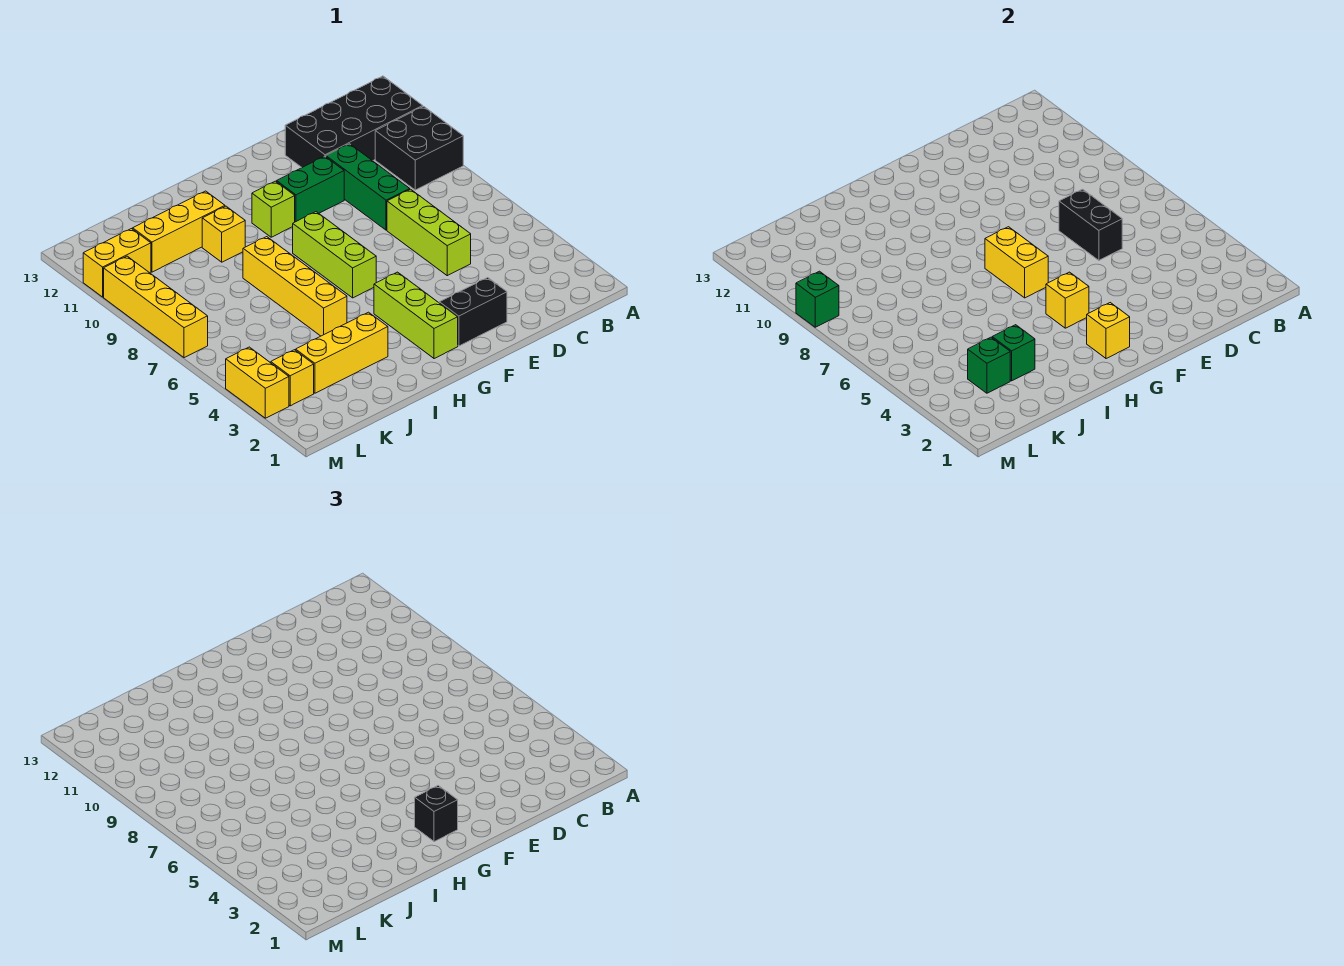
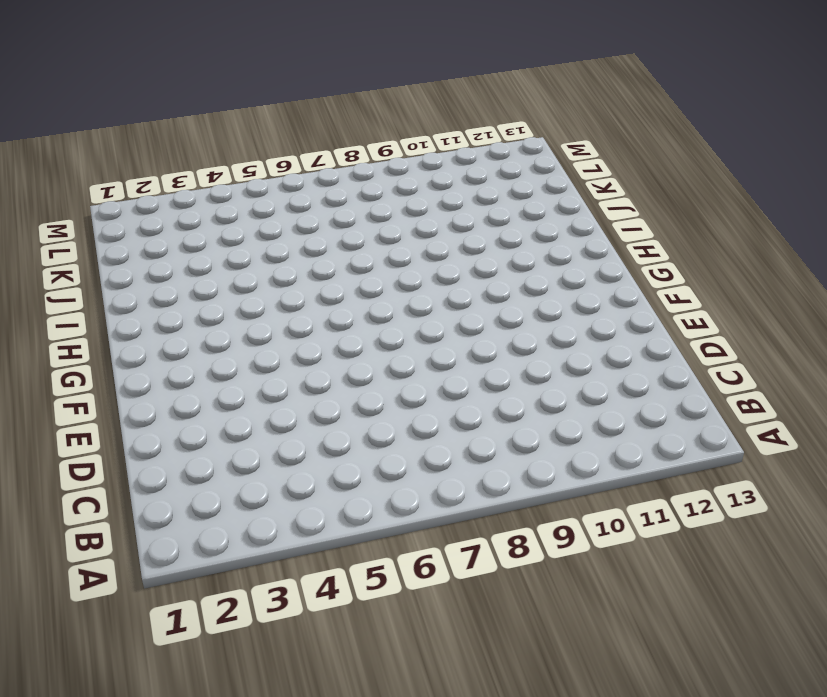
none -> black brick A9:B10 level 1
none -> black brick A11:D12 level 1
none -> lime brick D5:D7 level 1

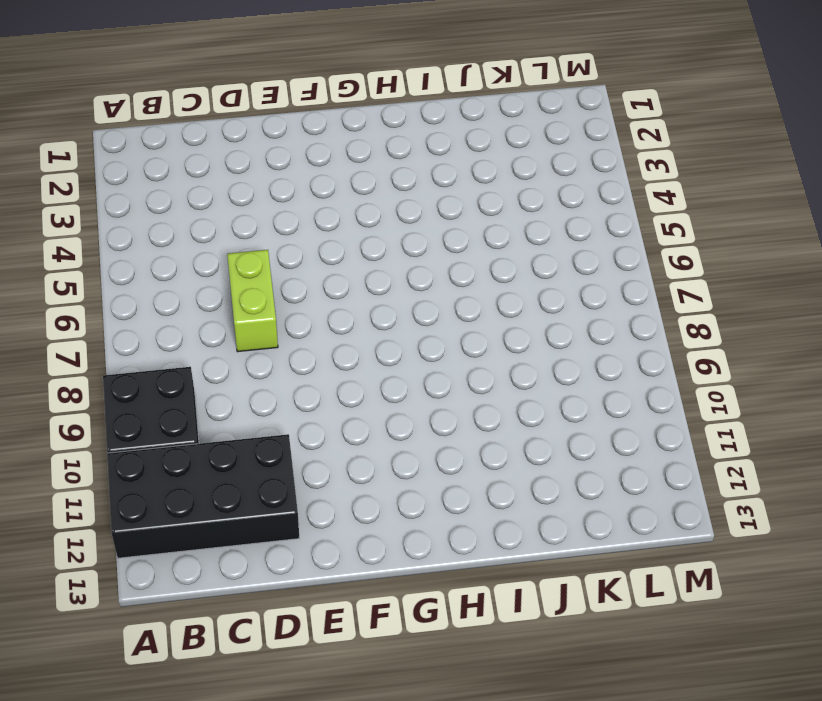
lime brick D6:D7 level 1 -> lime brick D5:D7 level 1
none -> green brick D8:D10 level 1
none -> black brick E2:F2 level 1
none -> green brick E10:F10 level 1

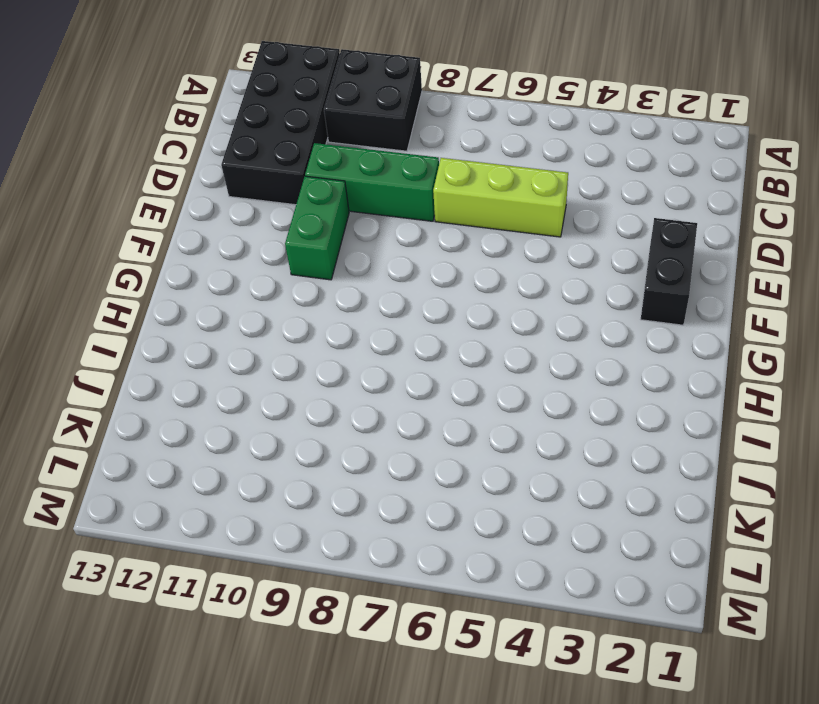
none -> lime brick G2:G4 level 1
none -> lime brick G6:G8 level 1
none -> lime brick G10 level 1

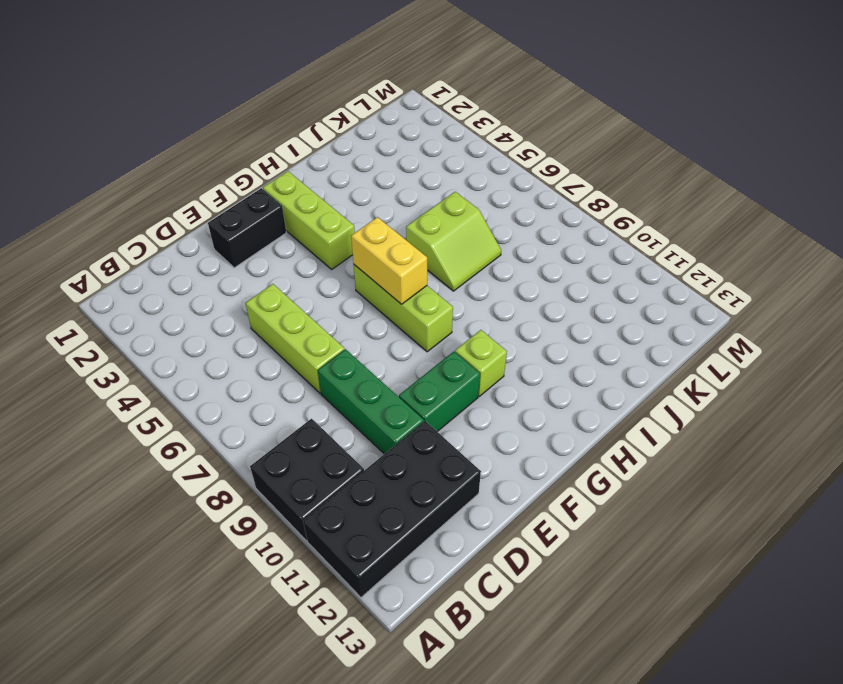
lime slope I6:J7 level 1 top 6 -> yellow brick I5:I8 level 1
none -> yellow brick I3:K3 level 1
none -> yellow brick I10 level 1
none -> yellow brick I11:K11 level 1

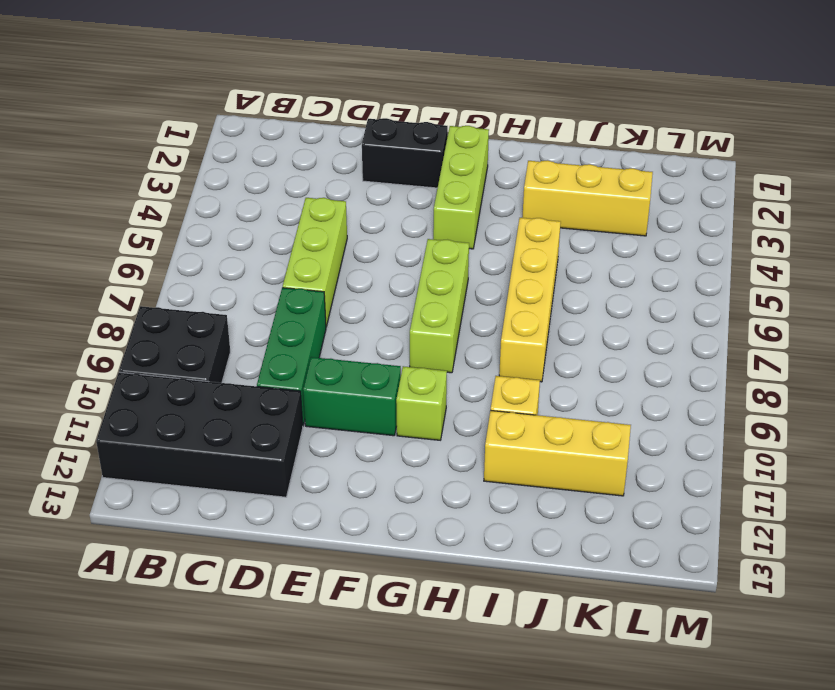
none -> yellow brick L3 level 1
none -> yellow brick L11:M11 level 1
none -> yellow brick M3:M4 level 1

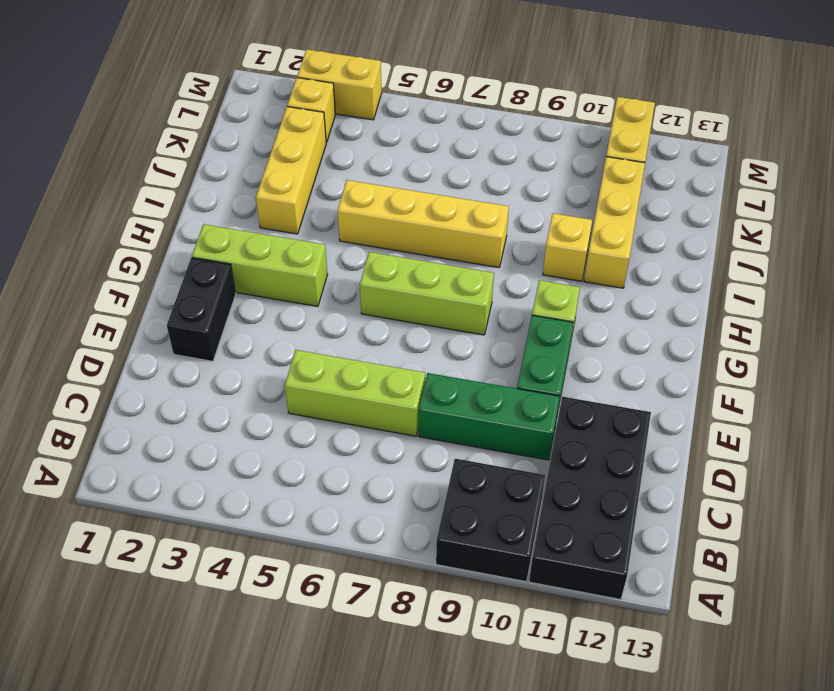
none -> yellow brick M7:M10 level 1
none -> black brick D6:D7 level 2
none -> yellow brick G2 level 2

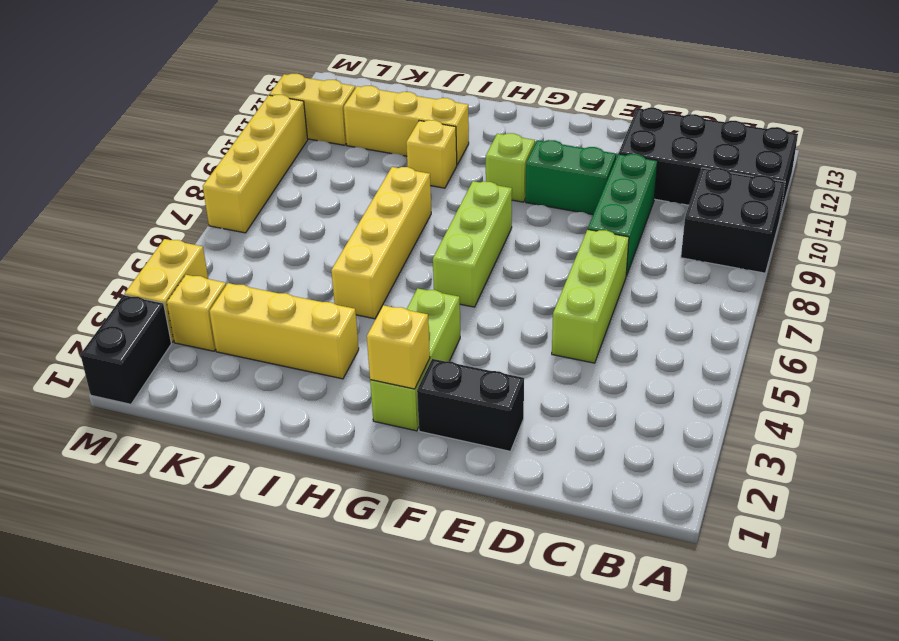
black brick M1:M2 level 1 -> black brick D6:D7 level 2
none -> yellow brick G4 level 2
none -> yellow brick G6:G7 level 2
none -> green brick J3 level 2

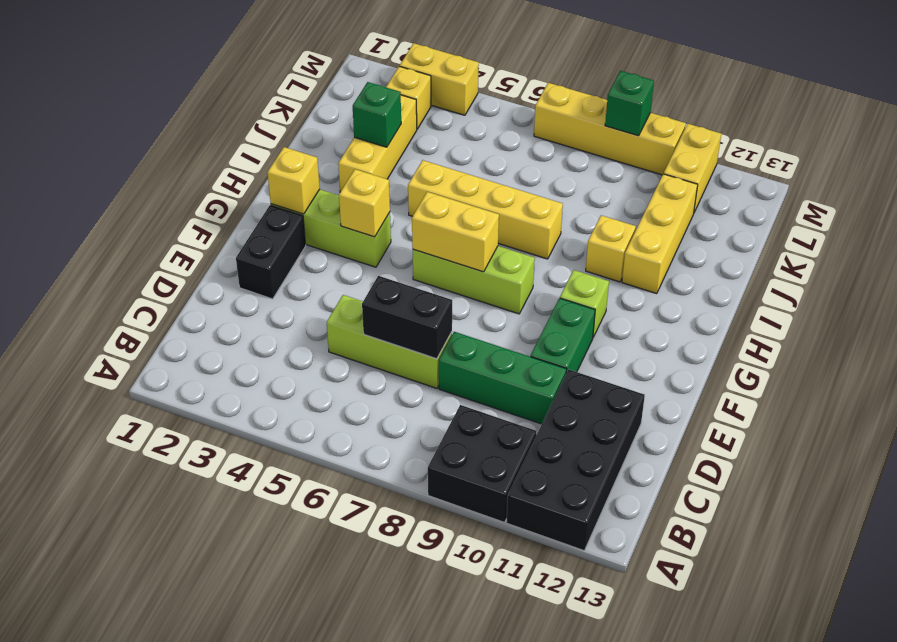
none -> green brick K3 level 2
none -> black brick G2 level 3

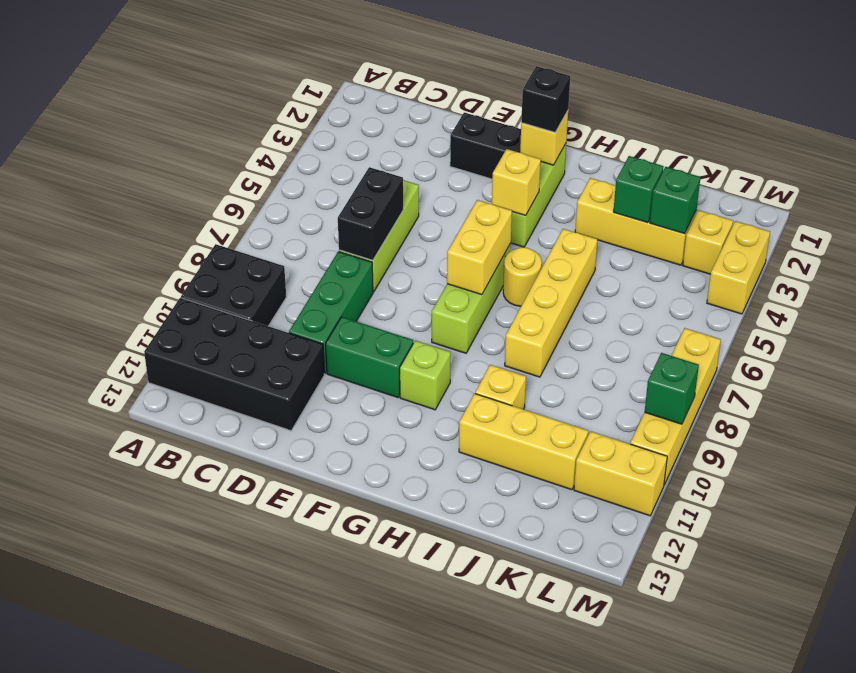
yellow round brick H6 level 1 -> none

